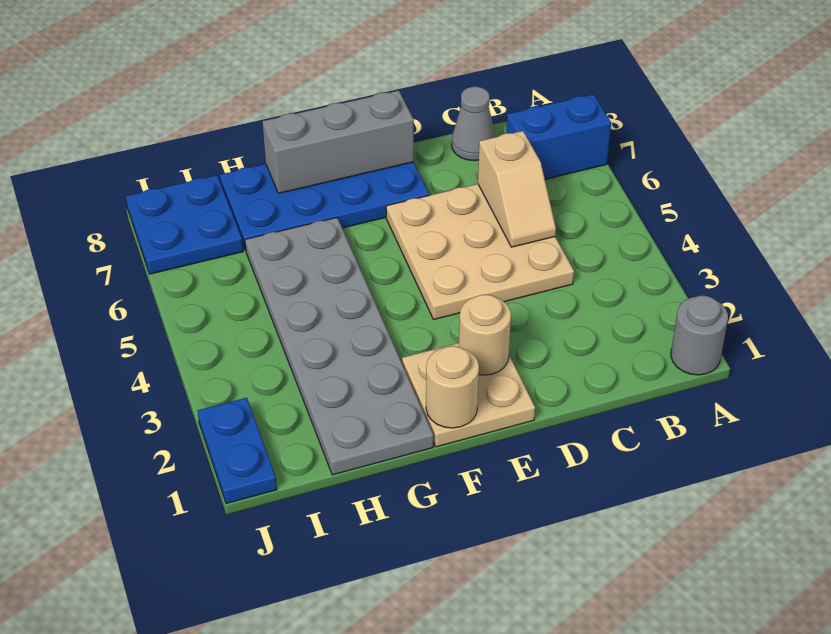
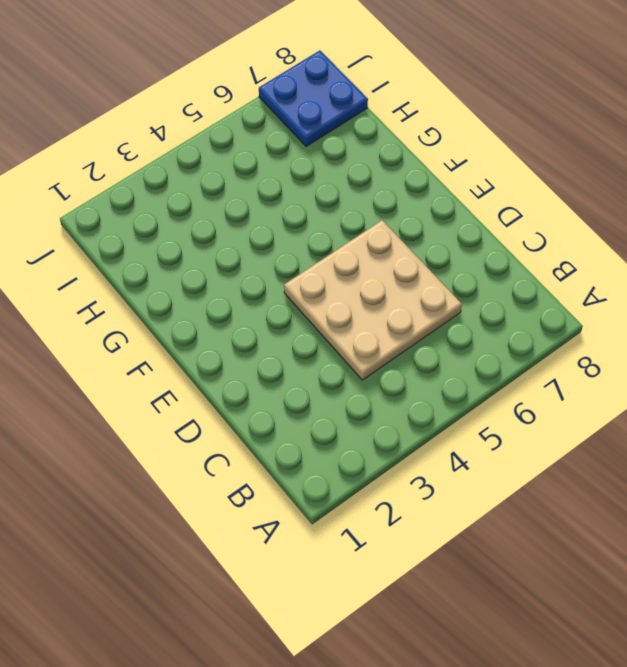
none -> grey round brick A1 level 1
none -> blue brick A7:B7 level 1
none -> grey cone C8 level 1

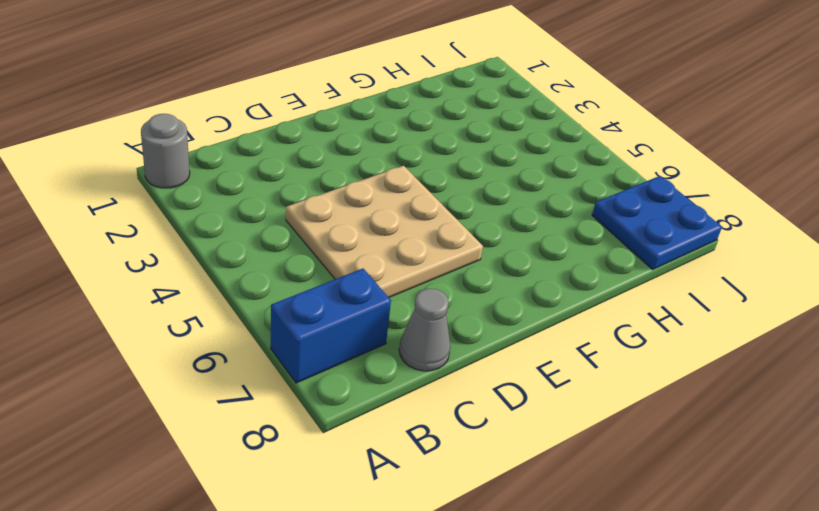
none -> tan plate E1:F2 level 1
none -> blue plate E7:H8 level 1
none -> grey plate G1:H6 level 1

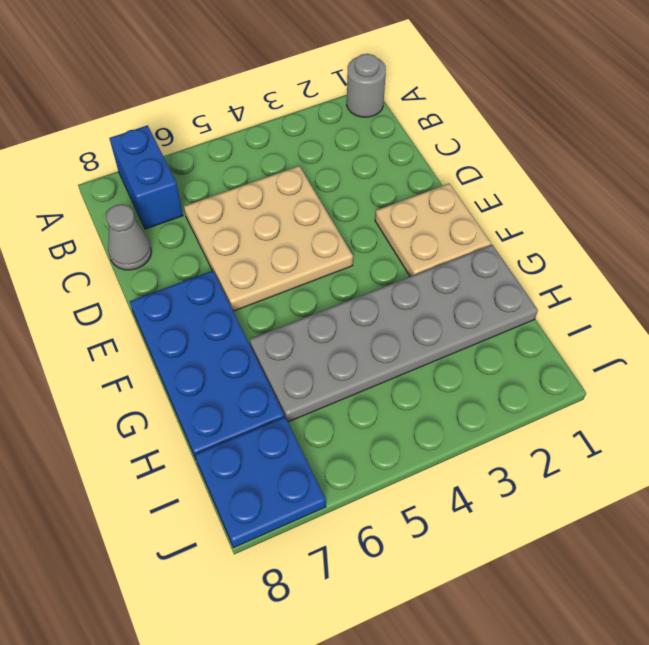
none -> blue plate J1:J2 level 1
none -> tan slope C5:C6 level 2 top 6
none -> tan round brick E2 level 2

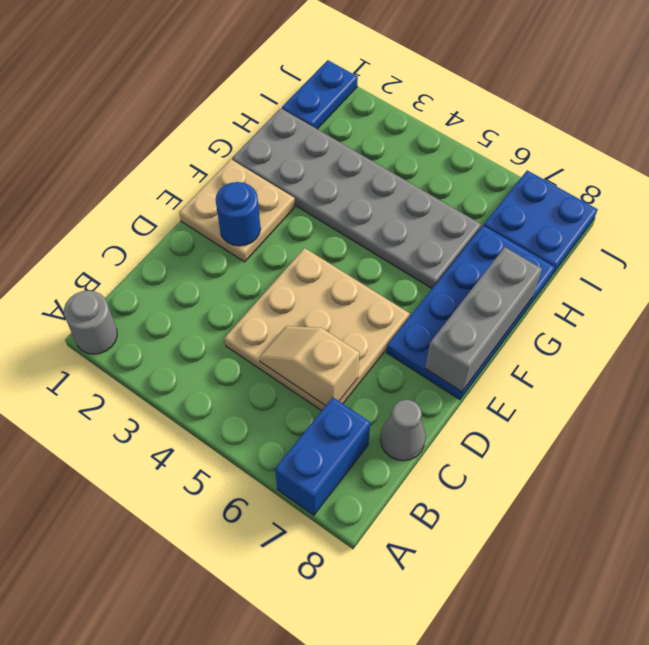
blue round brick E2 level 2 -> tan round brick E2 level 2
blue plate I1:J1 level 1 -> blue plate J1:J2 level 1
none -> tan round brick F1 level 2

